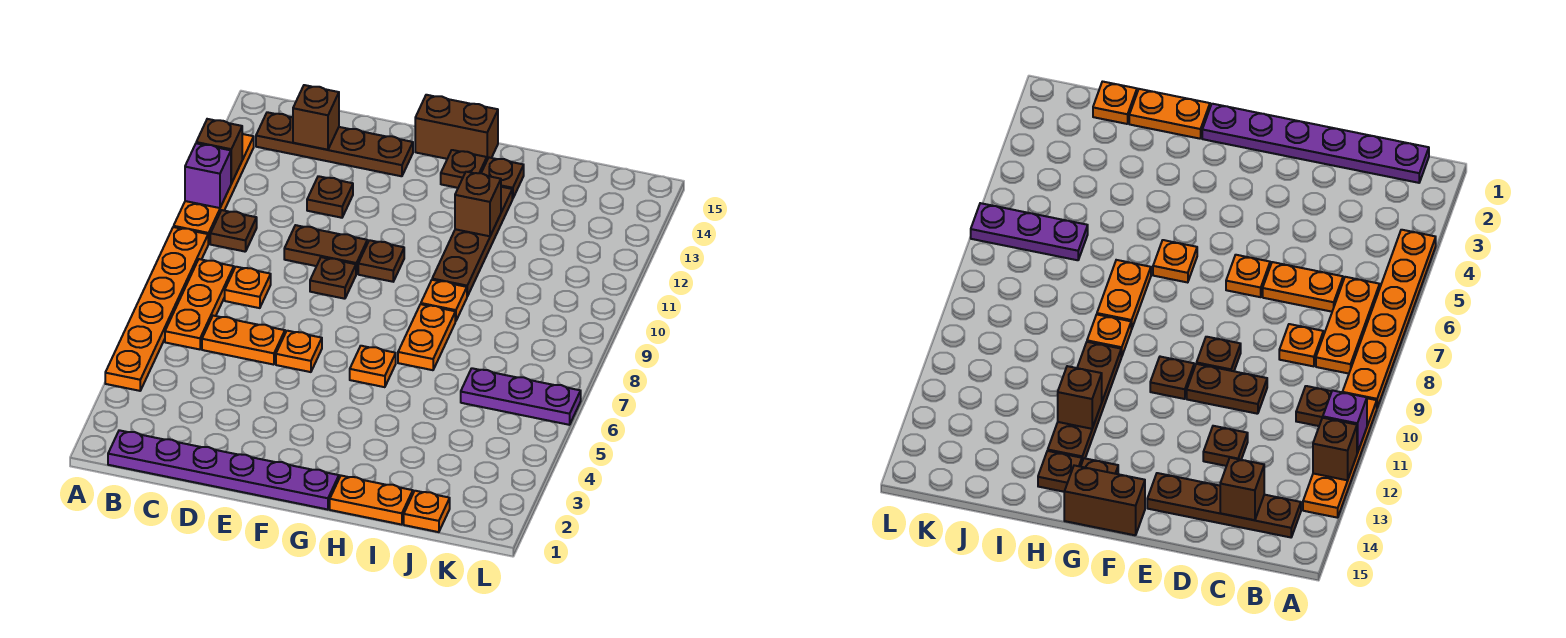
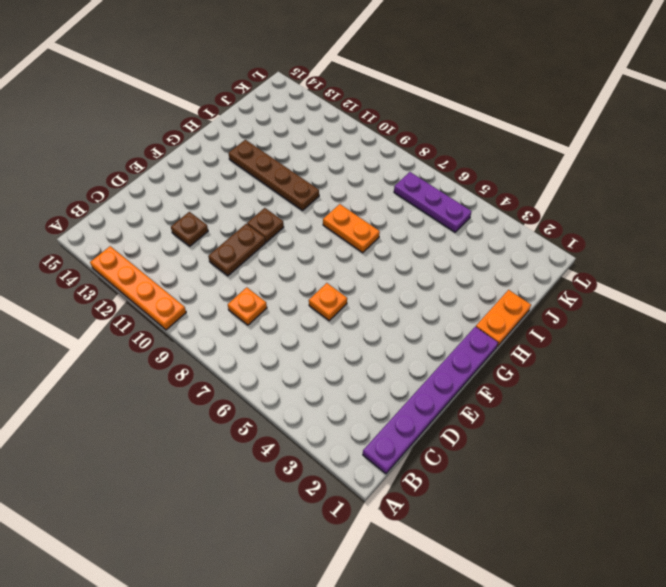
purple plate K5:K7 level 1 -> purple plate J6:L6 level 1
none -> orange plate A4:A9 level 1
none -> orange plate B6:B8 level 1
none -> brown plate B10 level 1

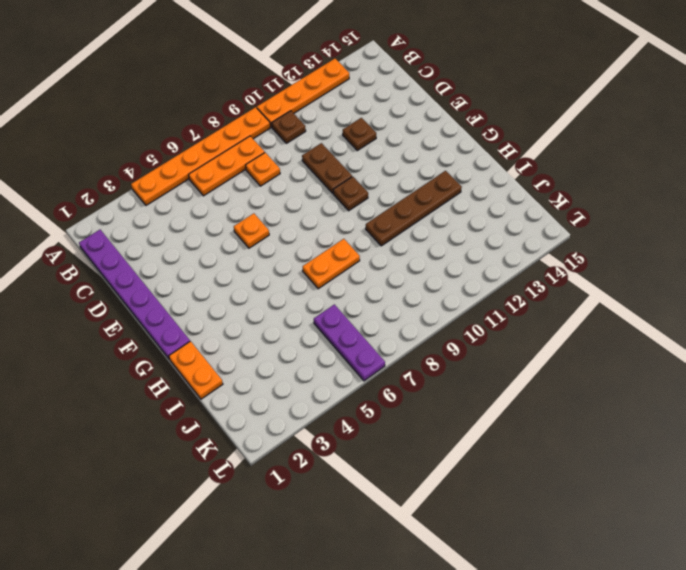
none -> brown plate B14:E14 level 1
none -> orange plate C6:D6 level 1
none -> brown plate E9 level 1

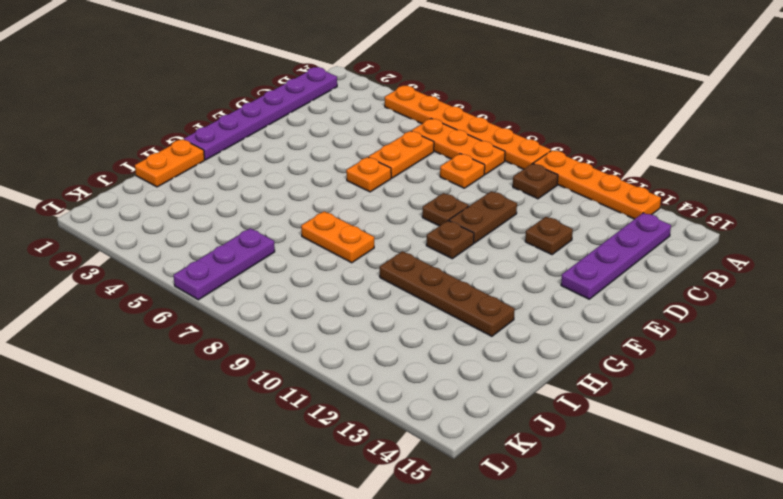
purple plate B14:E14 level 1 -> brown plate B14:E14 level 1
none -> brown brick F15:G15 level 1
none -> orange plate G6 level 1
none -> brown plate G14 level 1

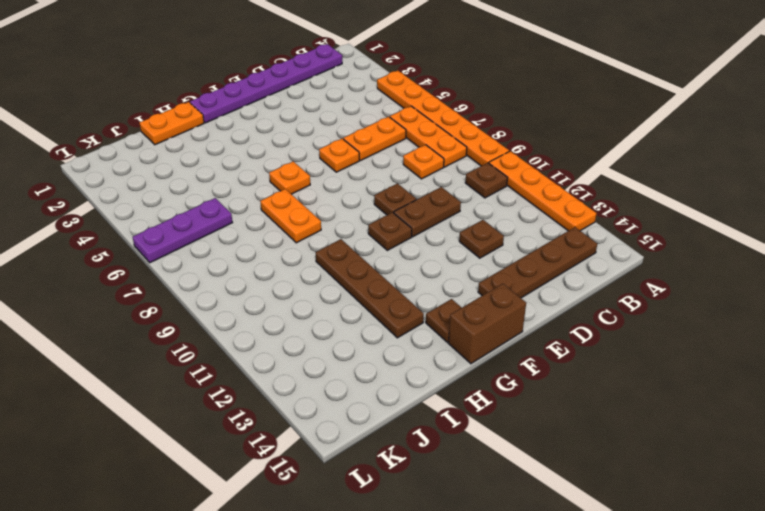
none -> orange plate H9 level 1
none -> brown plate H14 level 1
none -> orange plate J1 level 1

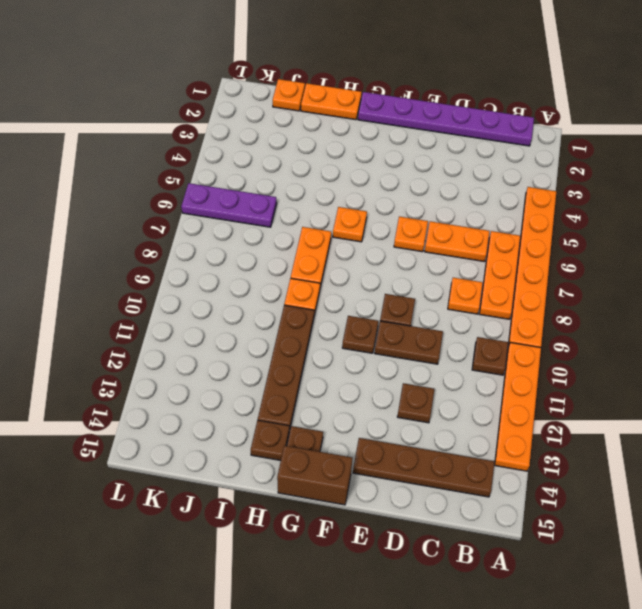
none -> purple brick A11 level 2
none -> brown brick A12 level 2
none -> brown brick C14 level 2

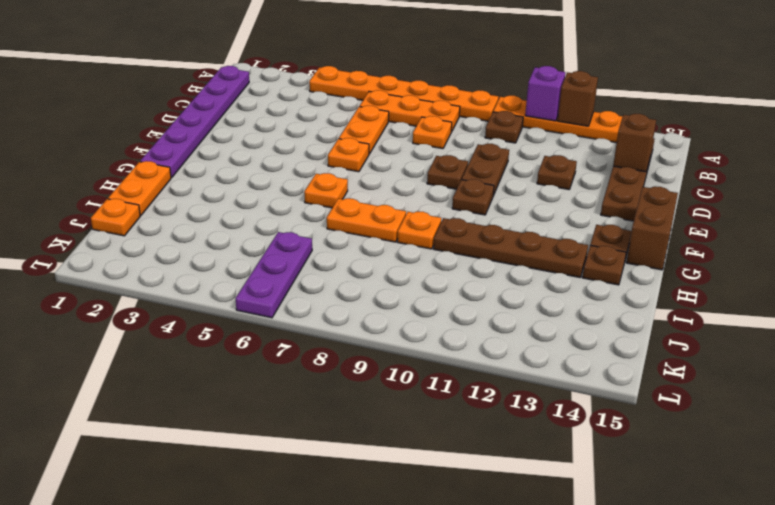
none -> brown brick H12 level 2

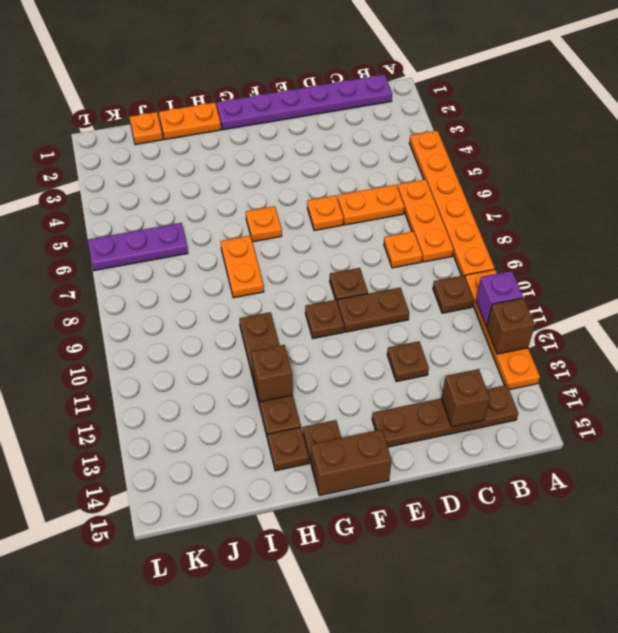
none -> orange plate H9 level 1

